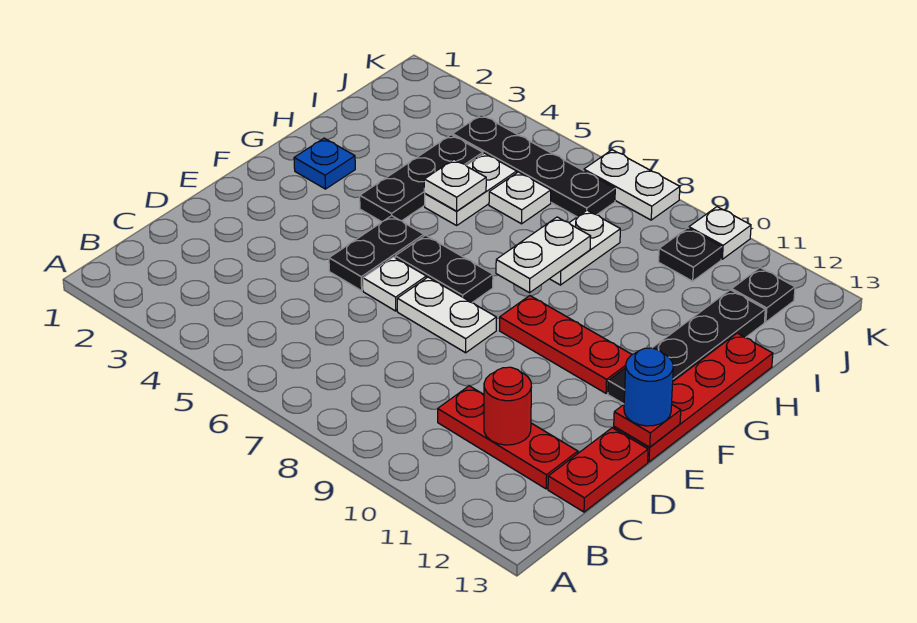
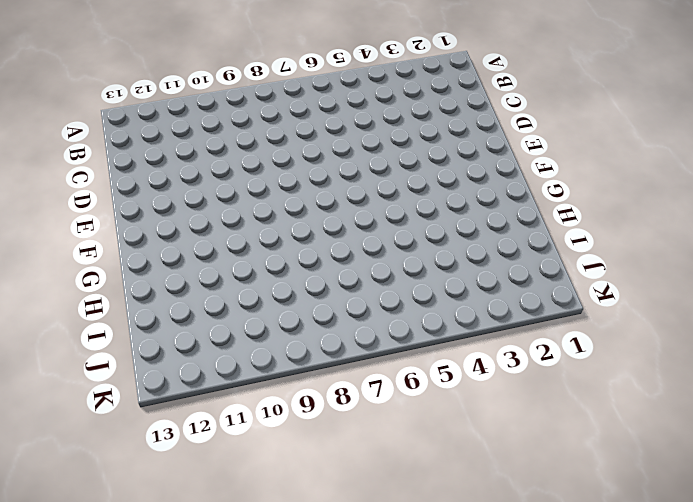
none -> red plate C10:C12 level 1
none -> red plate C13:D13 level 1
none -> black plate E5:F5 level 1

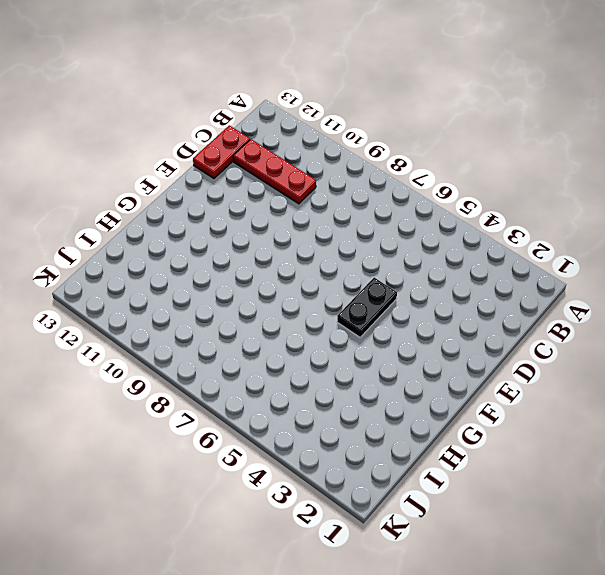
none -> white plate E6 level 1
none -> white plate E7:E8 level 1
none -> red plate E13:H13 level 1

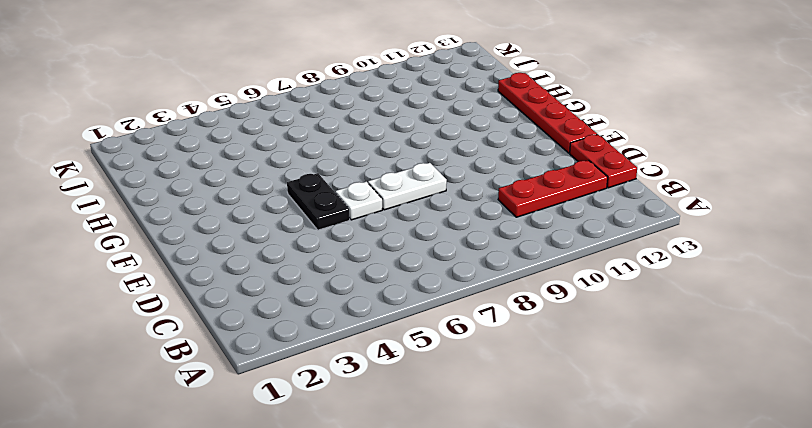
none -> black plate F6:F7 level 1
none -> red plate F9:F11 level 1
none -> black plate F12:I12 level 1

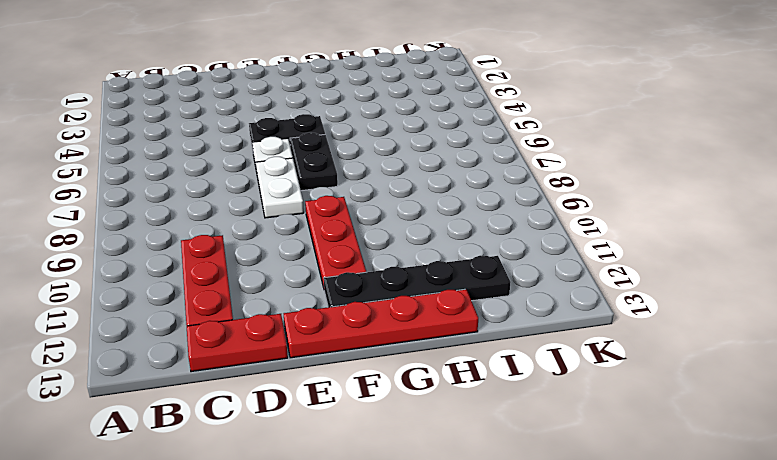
none -> blue plate G2 level 1
none -> black plate G4:I4 level 1
none -> white plate H5:I5 level 1

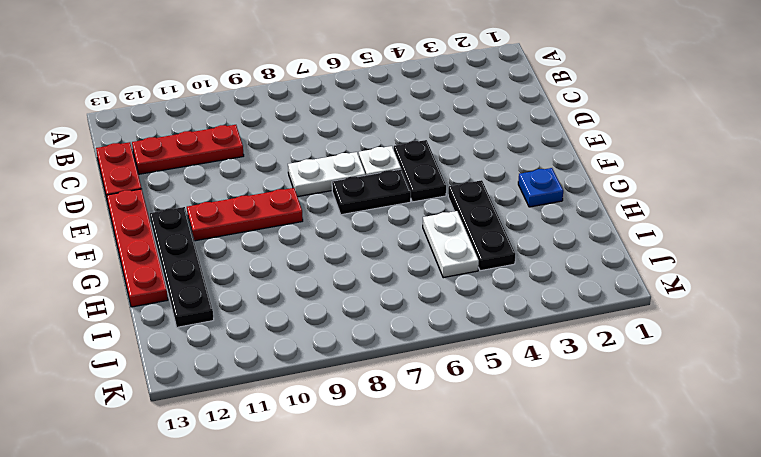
none -> white plate H8:I8 level 1
none -> white plate I6 level 1
none -> black plate J4:J7 level 1

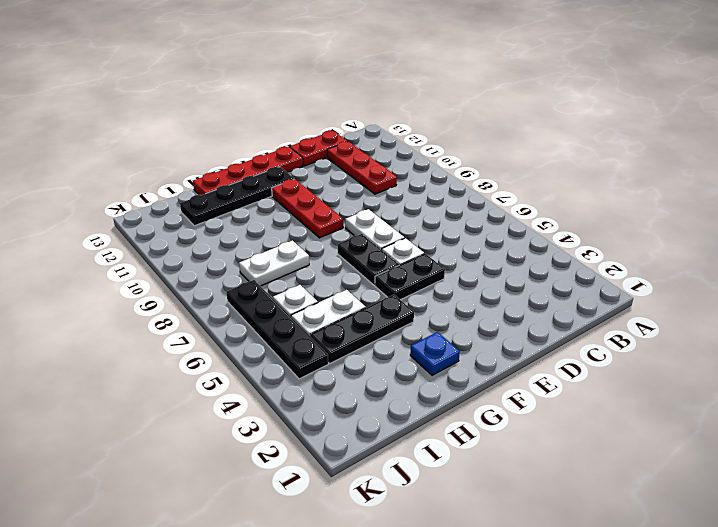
none -> black plate J10 level 1
none -> black plate J12 level 1
none -> white plate K7:K8 level 1

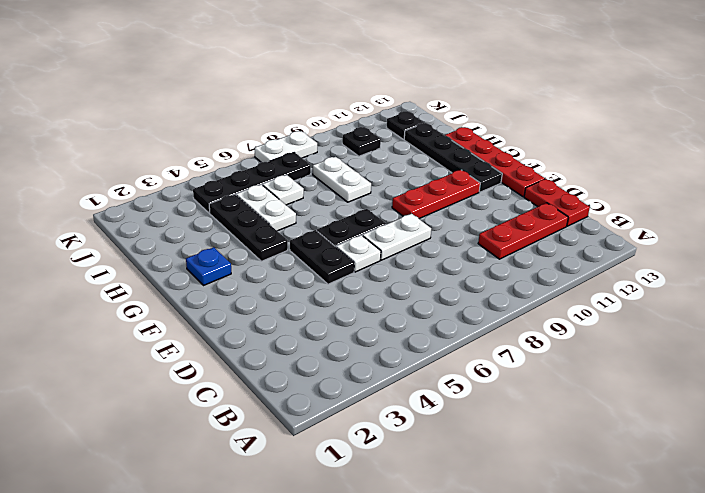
none -> white plate K10 level 1
none -> red round brick C11 level 2
none -> red plate E13 level 2

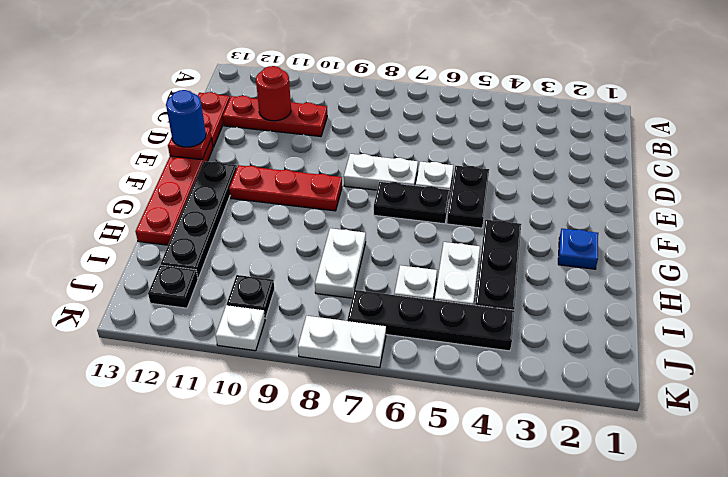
none -> white plate G8:H8 level 2
none -> white plate H5 level 2

